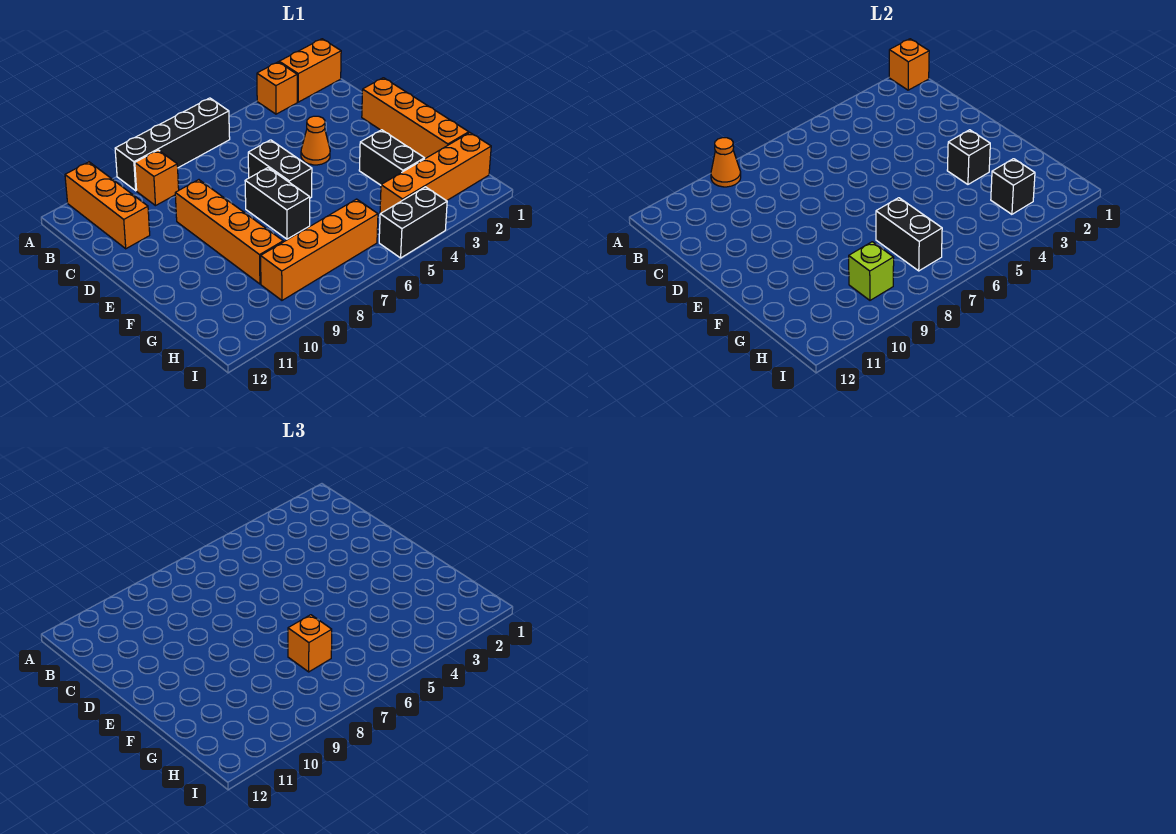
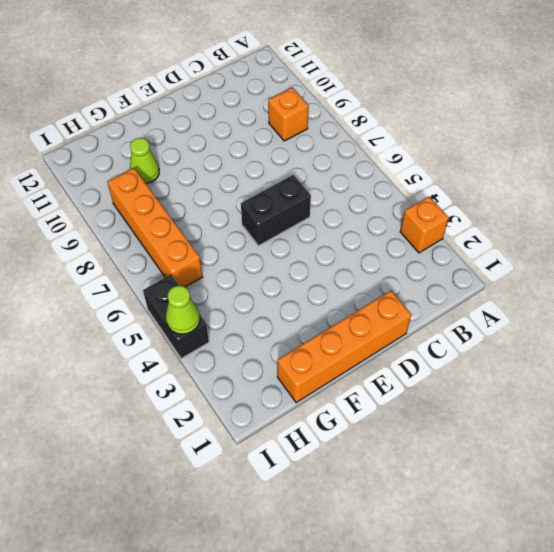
lime cone G10 level 1 -> none
lime cone I4 level 2 -> none
none -> orange brick A1:A2 level 1
none -> black brick A6:A9 level 1
none -> orange brick A11:C11 level 1

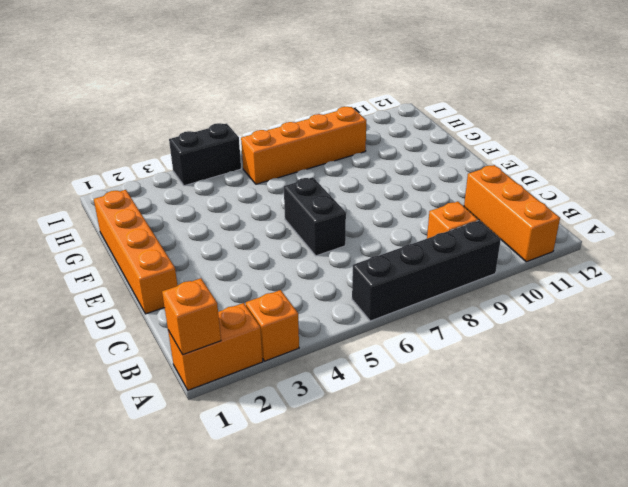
none -> orange cone D4 level 1
none -> orange brick D9:G9 level 1
none -> black brick E7:F7 level 1

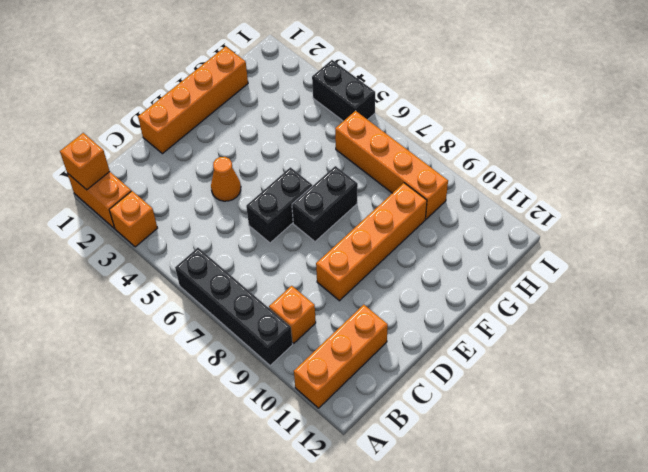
none -> black brick F3:G3 level 1
none -> orange brick H1:H4 level 1
none -> orange cone A9 level 2

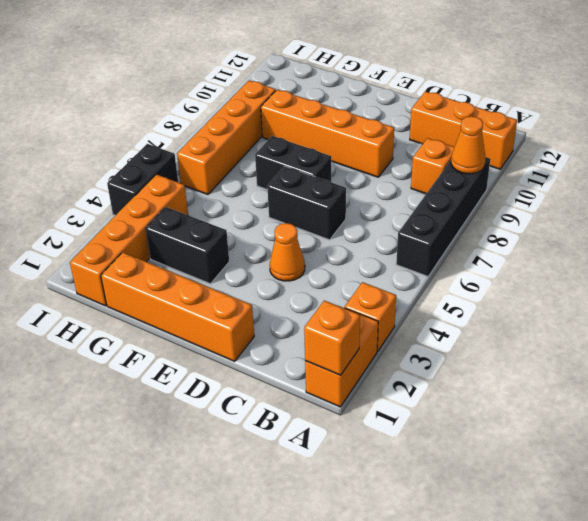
none -> black brick F3 level 2
none -> black brick G7:H7 level 2
none -> black brick H3 level 2

